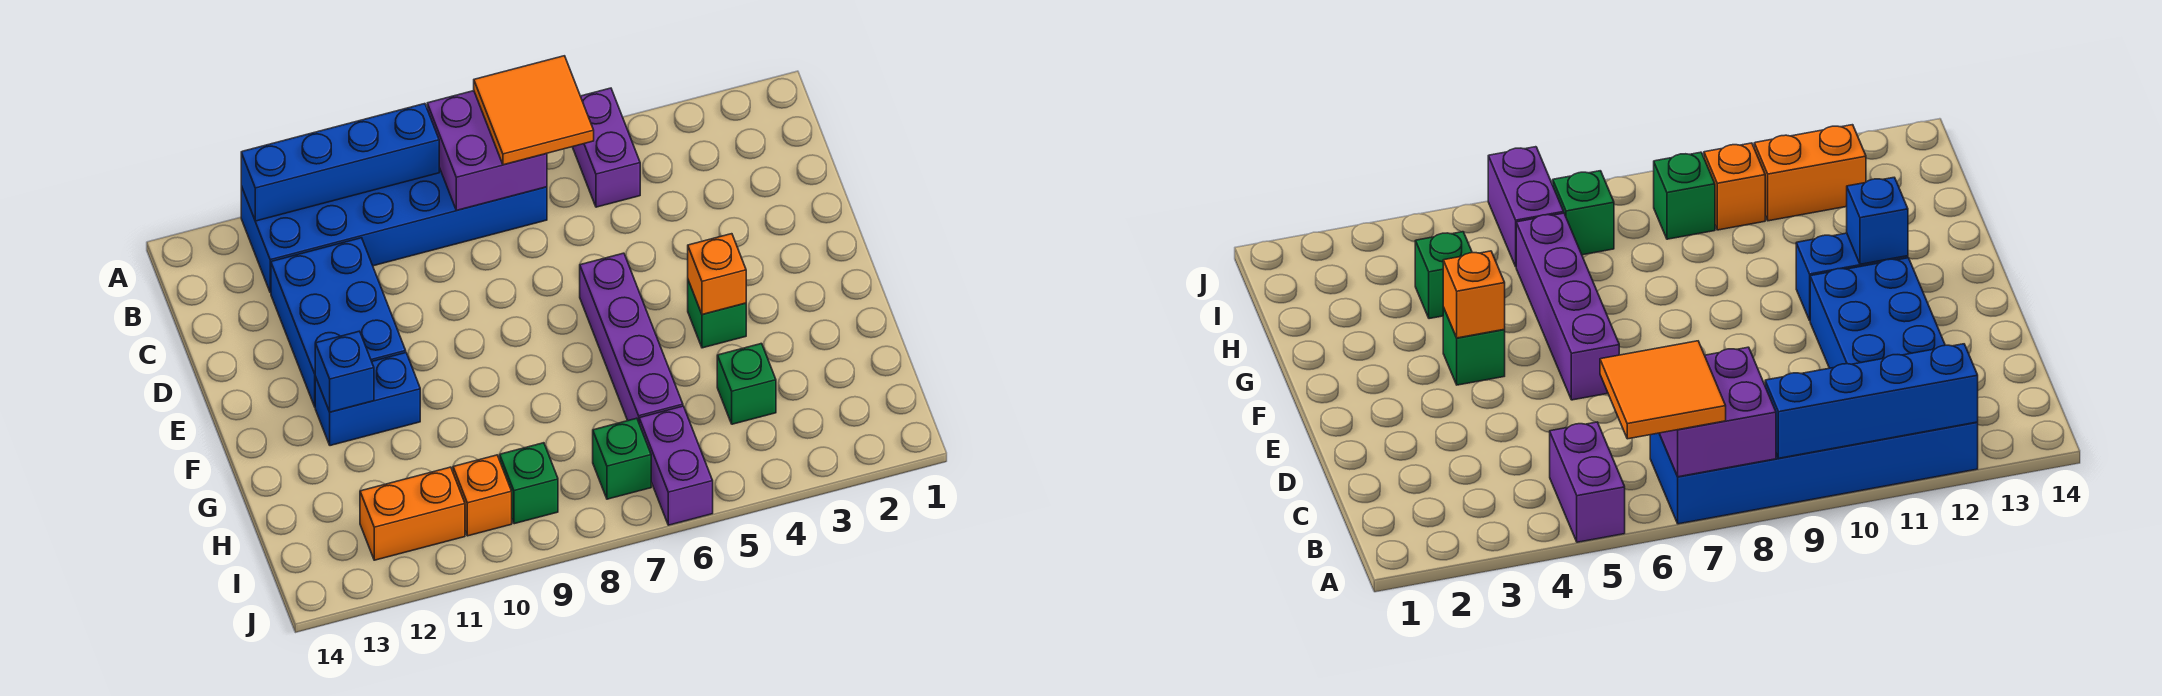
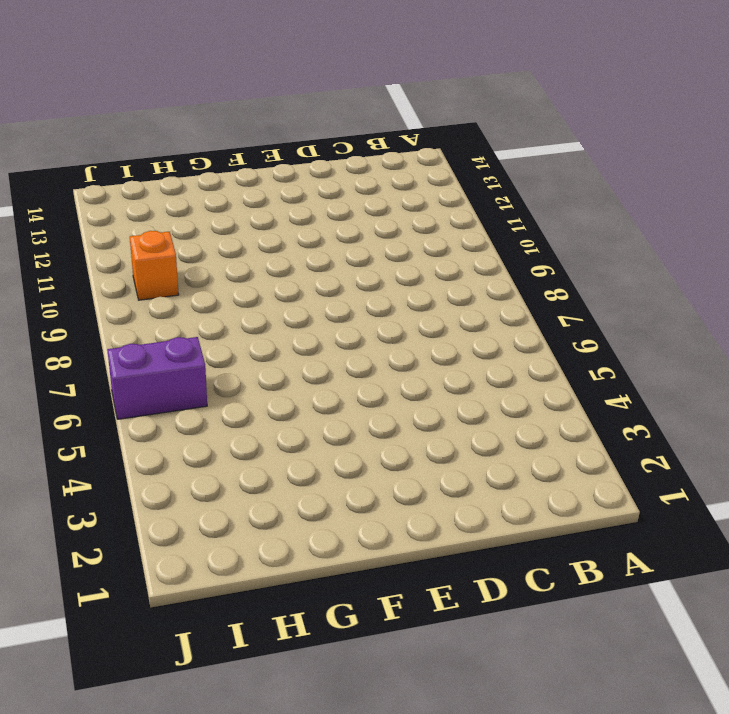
none -> purple brick A5:B5 level 1
none -> blue brick A7:B12 level 1
none -> blue brick C11:E12 level 1

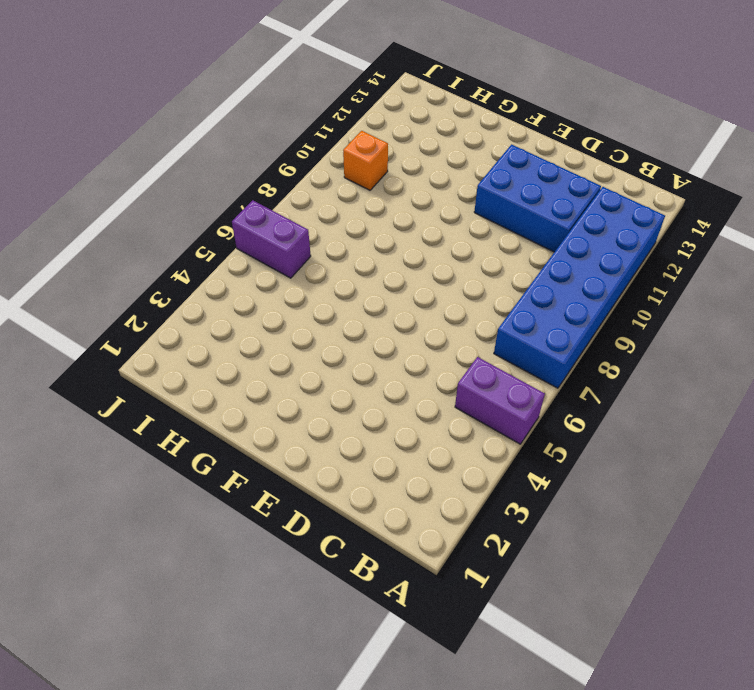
none -> purple brick E6:H6 level 1
none -> green brick F4 level 1
none -> blue brick F11:F12 level 1

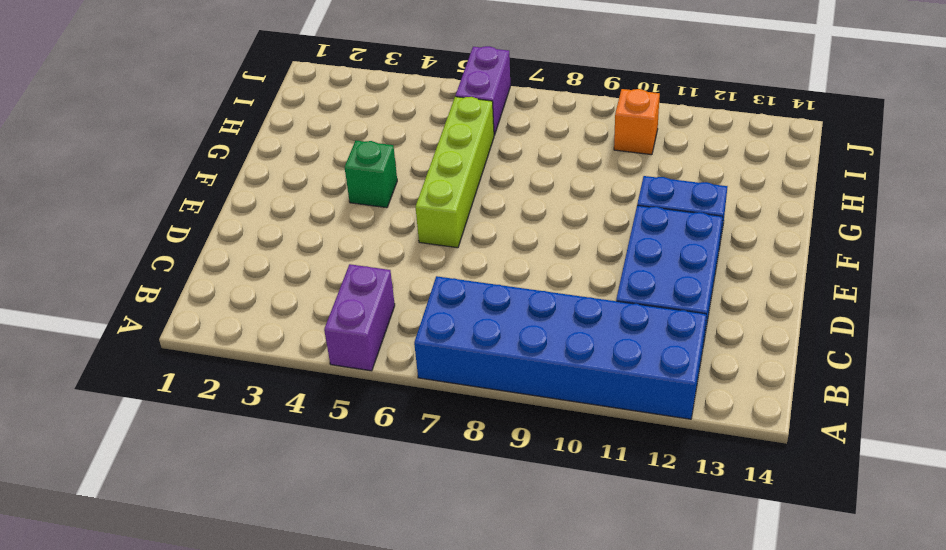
lime brick E6:H6 level 1 -> purple brick E6:H6 level 1
none -> green brick H4 level 1
none -> green brick I7 level 1
none -> green brick I9 level 1

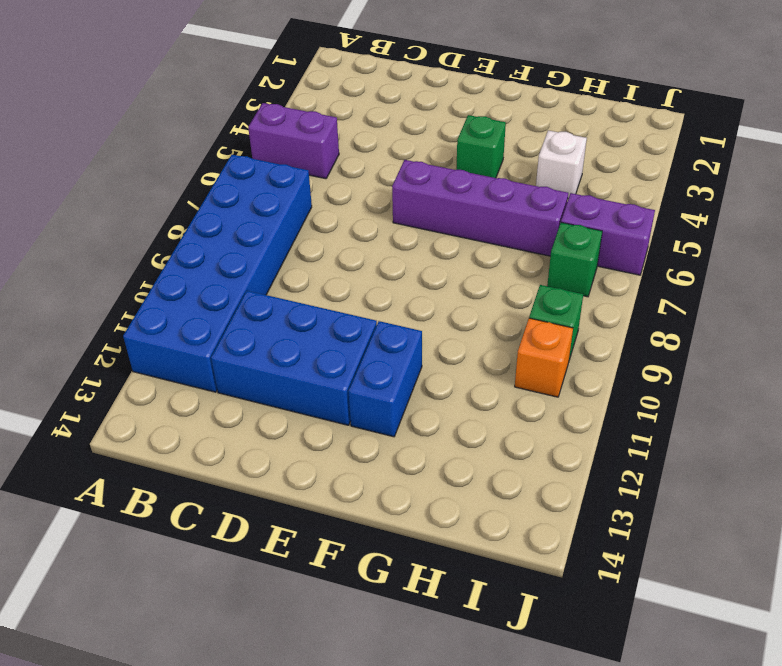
white brick H4 level 1 -> green brick H4 level 1
none -> orange brick I11:I12 level 1
none -> purple brick A7:B8 level 2
none -> blue brick A9:A12 level 2

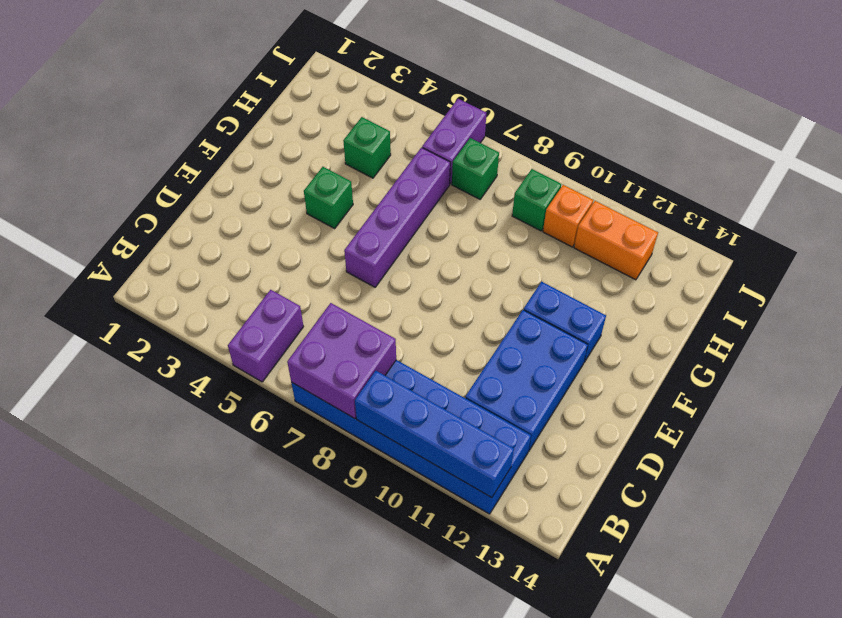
none -> orange brick F4 level 2
none -> blue brick F12 level 2
none -> orange tile A6:B7 level 3

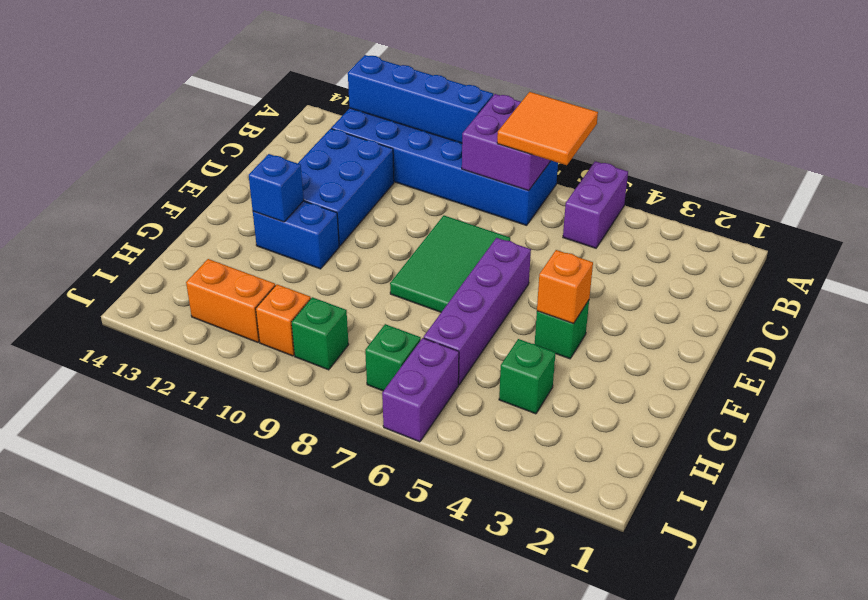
green tile D7:F8 level 1 -> none

